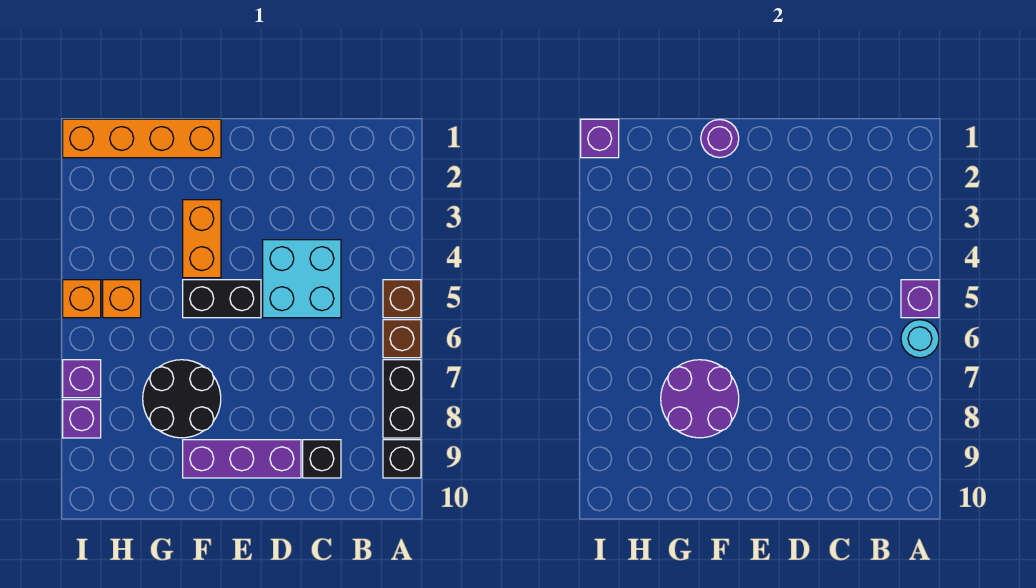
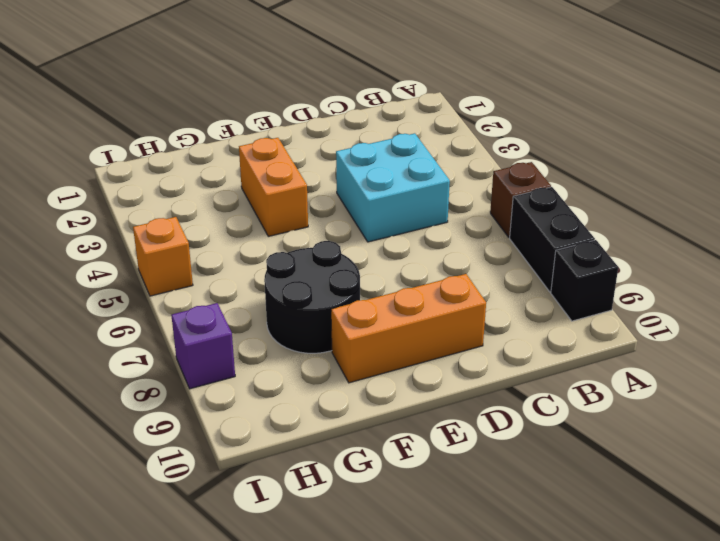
orange brick D9:F9 level 1 -> purple brick D9:F9 level 1
none -> brown brick A5 level 1
none -> black brick C9 level 1
none -> black brick E5:F5 level 1

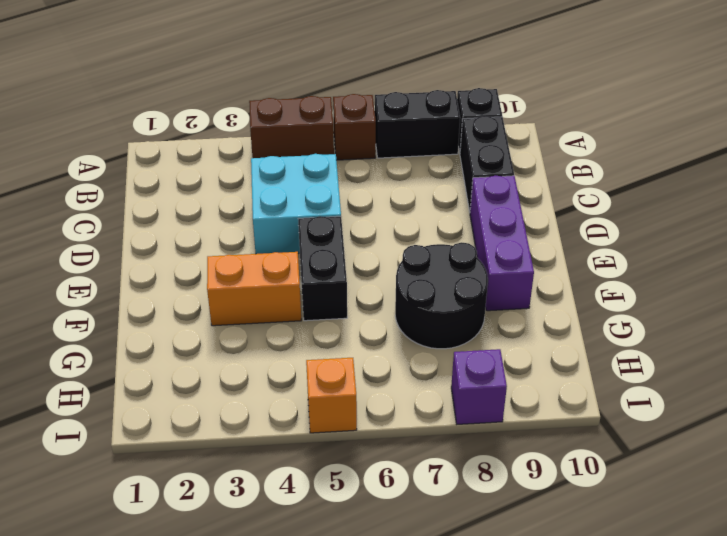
brown brick A4:A5 level 1 -> brown brick A5 level 1
black brick B9:C9 level 1 -> black brick C9 level 1
none -> orange brick F1:I1 level 1
none -> orange brick H5 level 1
none -> purple brick I7 level 1

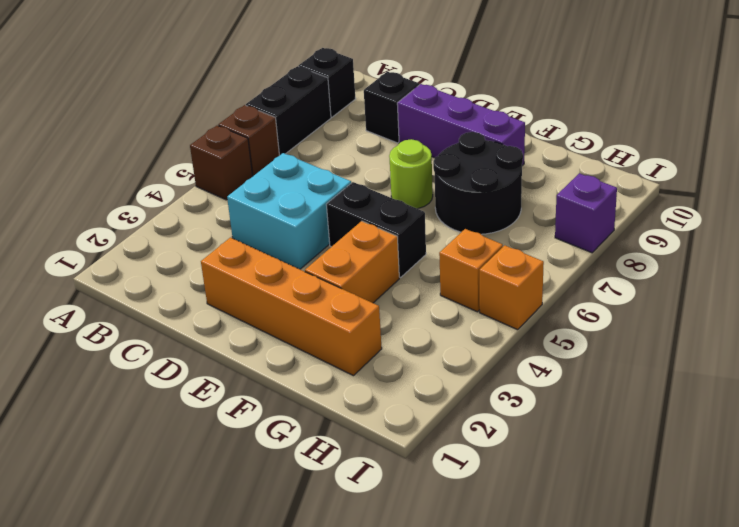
orange brick D2:G2 level 1 -> orange brick F1:I1 level 1
lime round brick E7 level 1 -> none
none -> purple brick I7 level 1
none -> purple brick A5 level 2
none -> cyan round brick A6 level 2

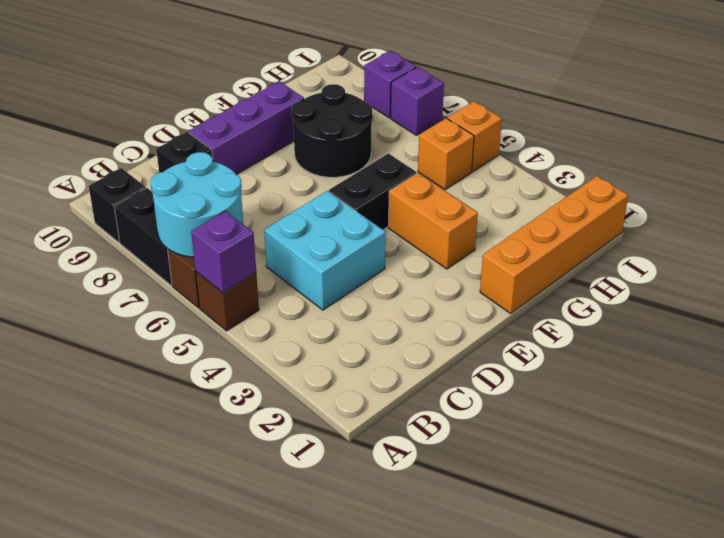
cyan round brick A6:B7 level 2 -> cyan round brick A6 level 2
none -> purple round brick F1 level 2
none -> purple round brick F7:G8 level 2
none -> purple brick I1 level 2

